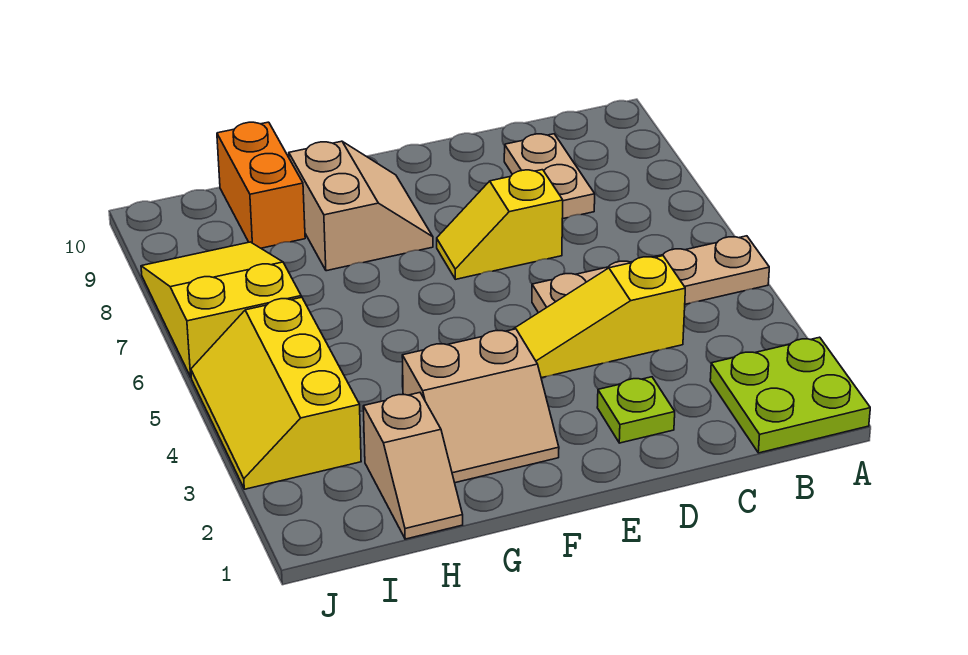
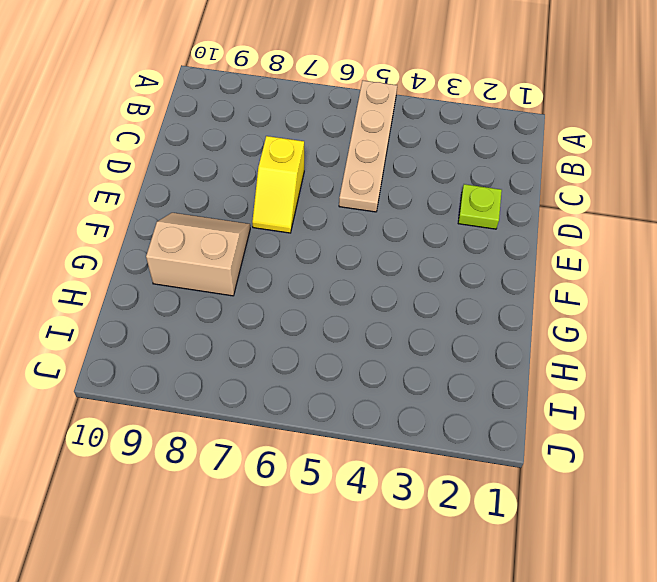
none -> lime plate A1:B2 level 1
none -> yellow slope C4:E4 level 1 top C
none -> tan plate C8:C9 level 1

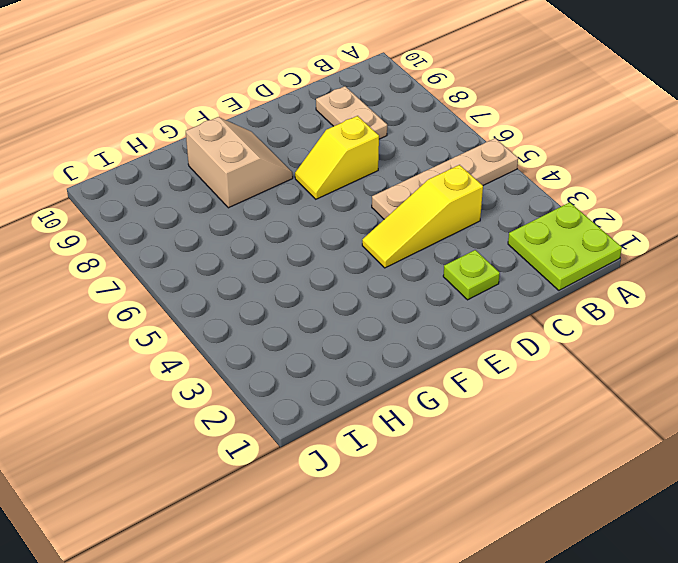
none -> tan slope F2:G3 level 1 top 3
none -> tan slope H1:H2 level 1 top 2
none -> orange brick H9:H10 level 1

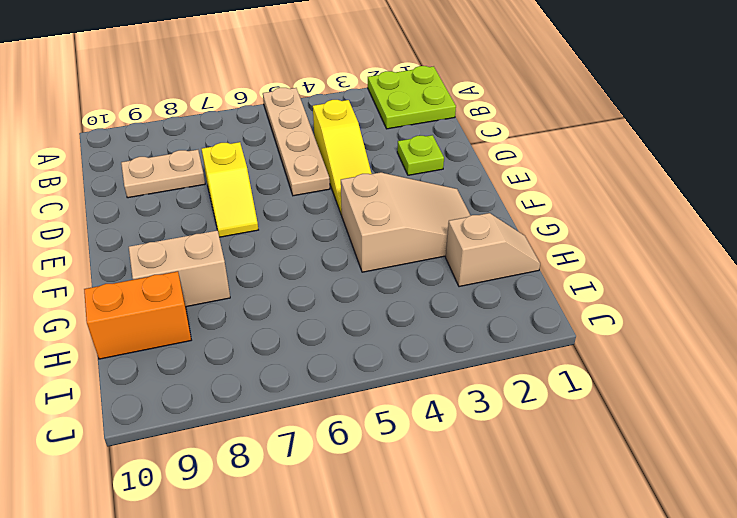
tan slope F2:G4 level 1 top 4 -> tan slope F2:G3 level 1 top 3
none -> yellow slope I3:J5 level 1 top I
none -> yellow slope I6:J8 level 1 top 6

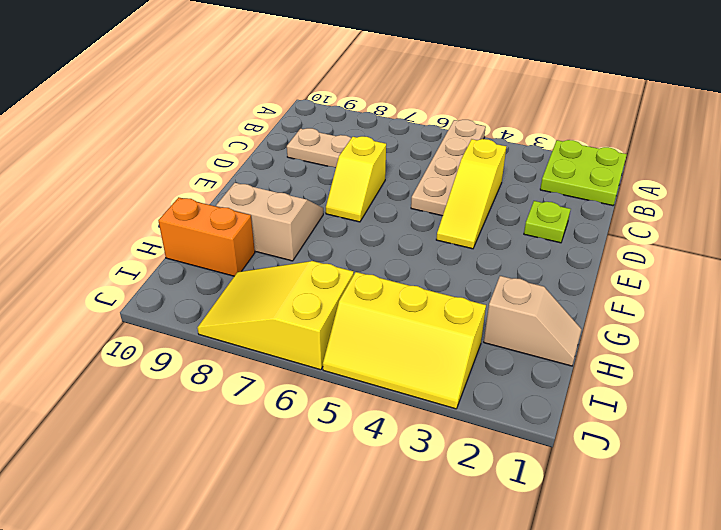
none -> tan slope F2:G3 level 1 top 3

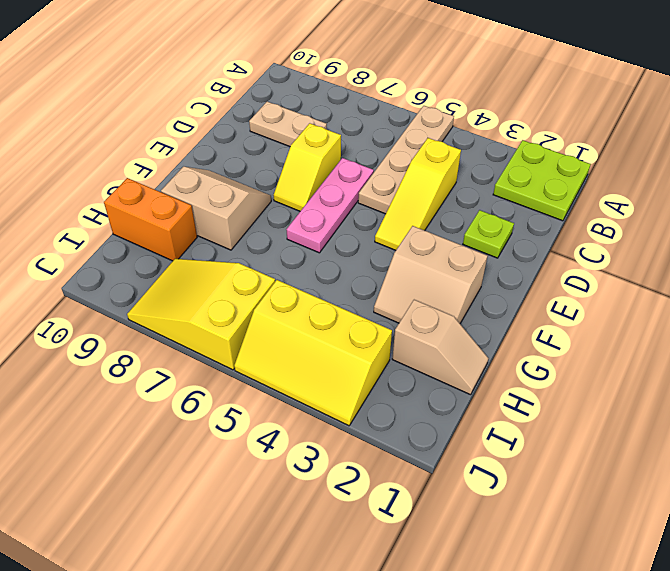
pink plate D6:F6 level 1 -> none
tan slope F2:G3 level 1 top F -> tan slope F2:G3 level 1 top 3

